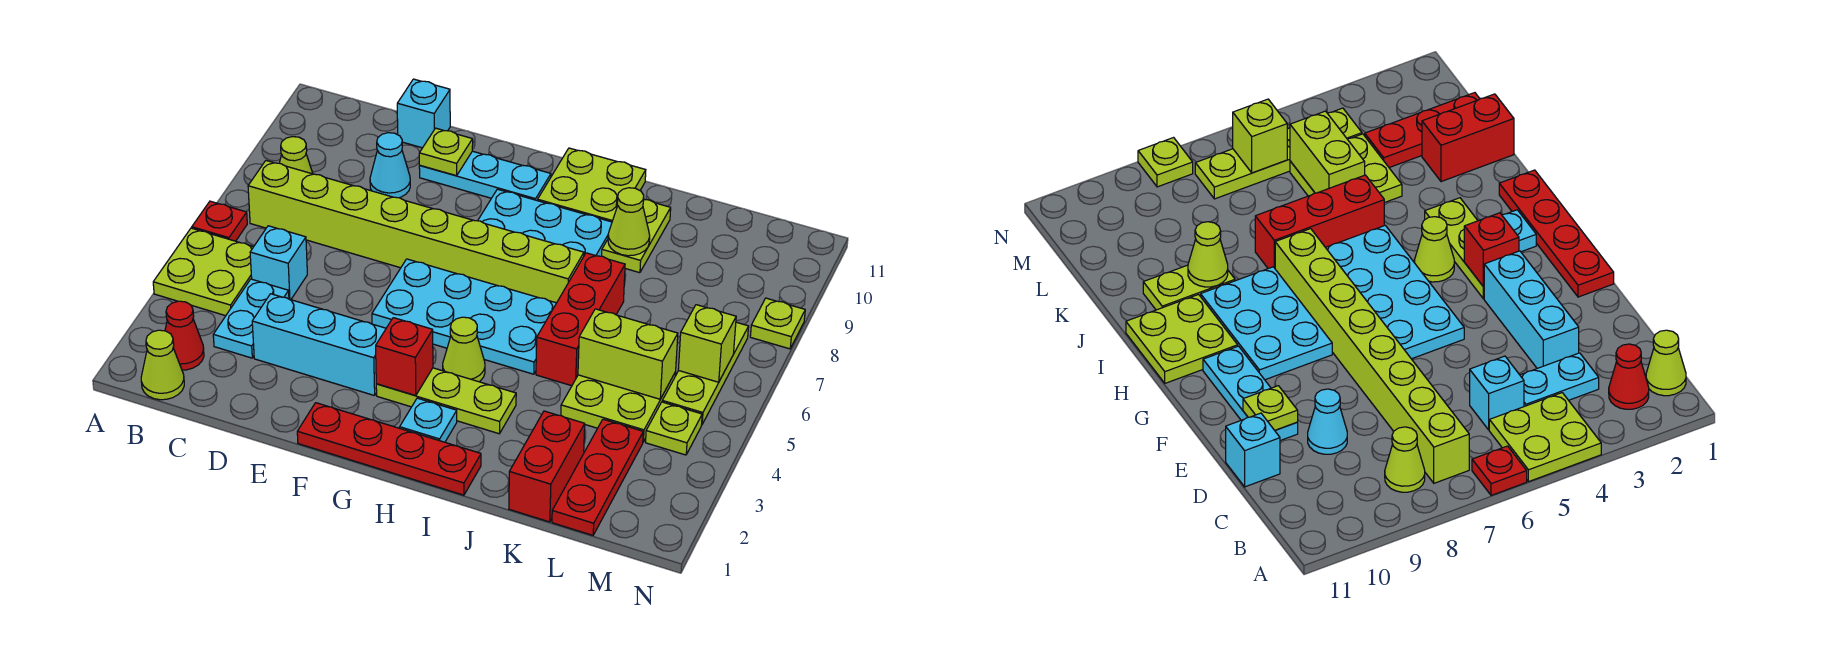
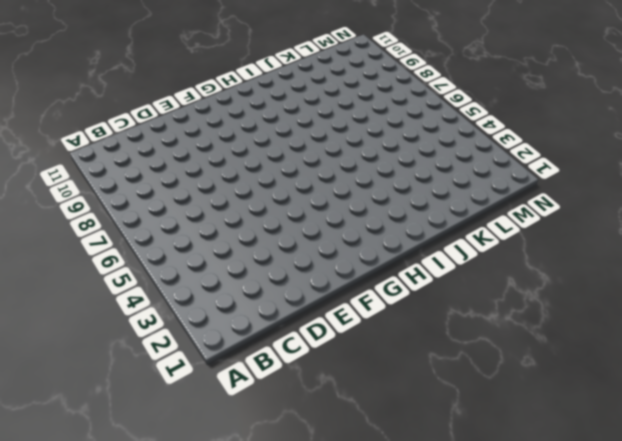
none -> lime plate A4:B5 level 1
none -> red plate A6 level 1
none -> lime cone B1 level 1
none -> red cone B2 level 1

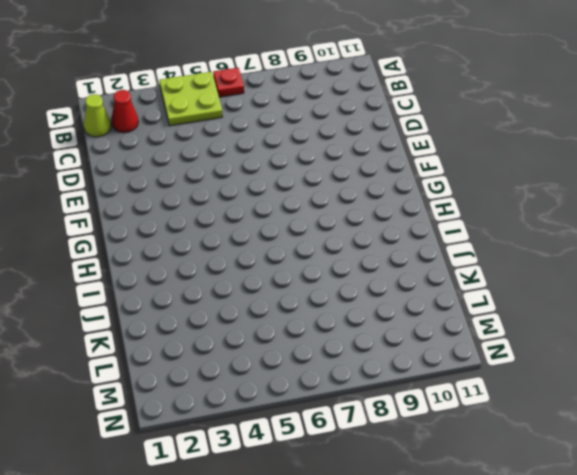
none -> lime brick B7:I7 level 1
none -> lime cone B8 level 1
none -> cyan plate C3:C4 level 1
none -> cyan brick C5 level 1

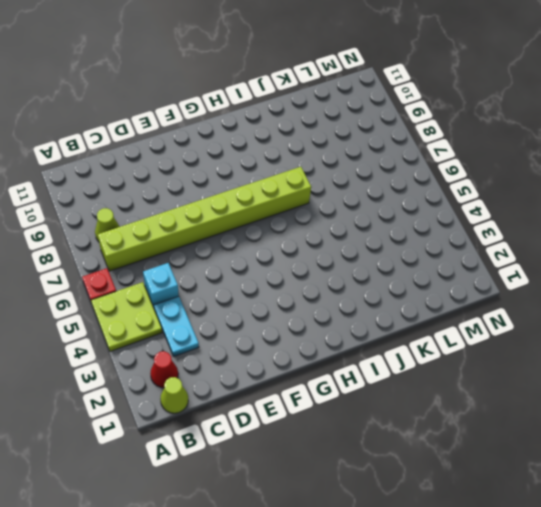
none -> cyan brick D3:F3 level 1
none -> cyan cone D9 level 1
none -> cyan brick D11 level 1
none -> cyan plate E10:G10 level 1

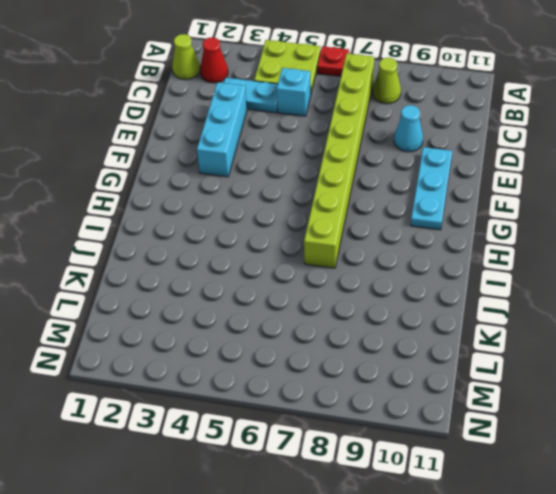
none -> cyan brick D11 level 1
none -> red plate F1:I1 level 1
none -> cyan plate F5:I6 level 1
none -> lime plate G3:I3 level 1

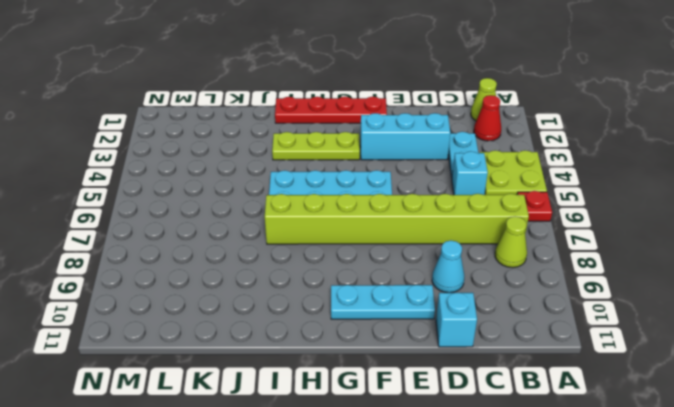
none -> cyan plate G8:I9 level 1
none -> cyan plate H2 level 1
none -> lime cone H4 level 1
none -> lime plate H10:I11 level 1

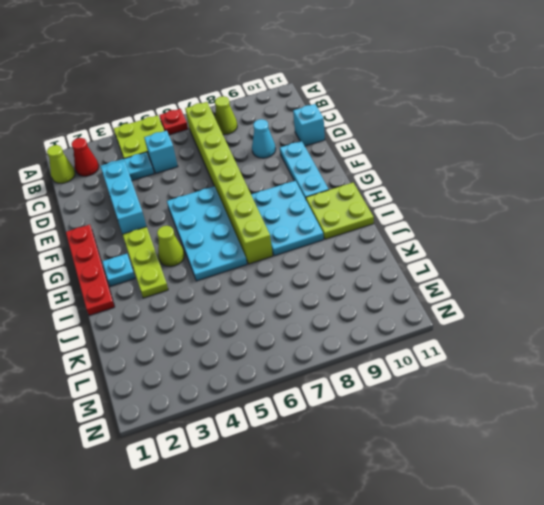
none -> red brick J5:J7 level 1
none -> lime plate J9:J10 level 1
none -> red brick K1:K2 level 1
none -> lime plate K4:L5 level 1

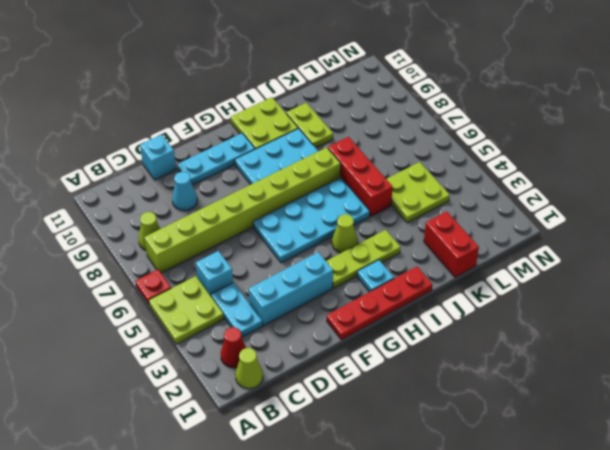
none -> red plate L1:L3 level 1
none -> lime plate M4 level 1
none -> lime plate M5:M7 level 1
none -> lime plate N8 level 1

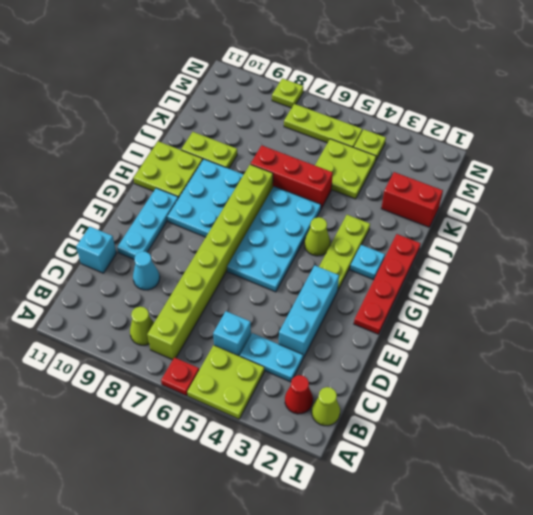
none -> red plate L1:L3 level 1
none -> lime plate E10 level 2
none -> red brick G3 level 2
none -> lime cone J9 level 2

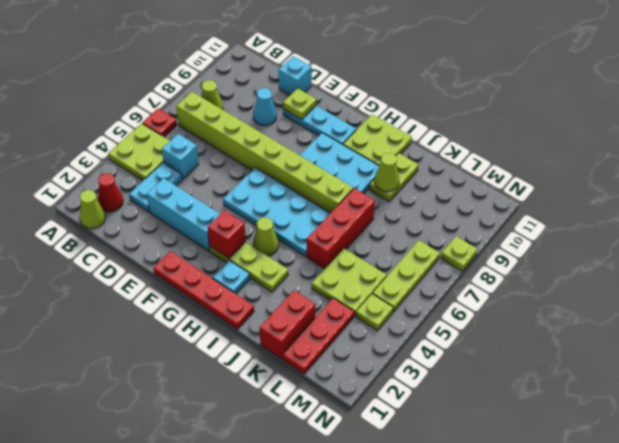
none -> lime brick K5:L5 level 2
none -> lime brick M6 level 2

